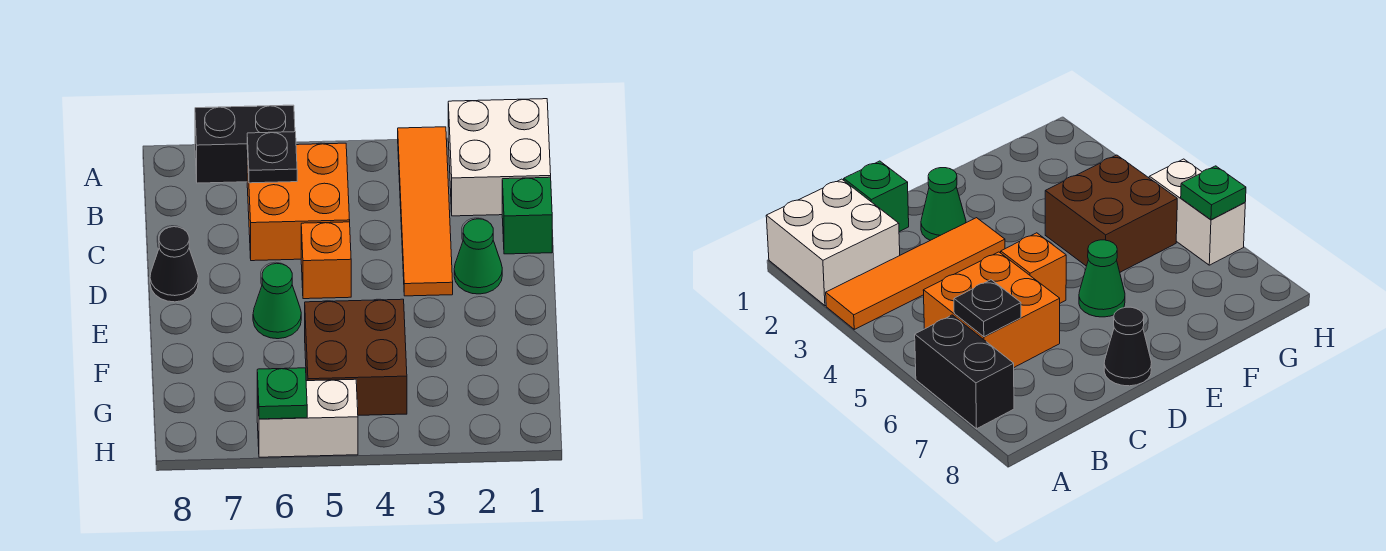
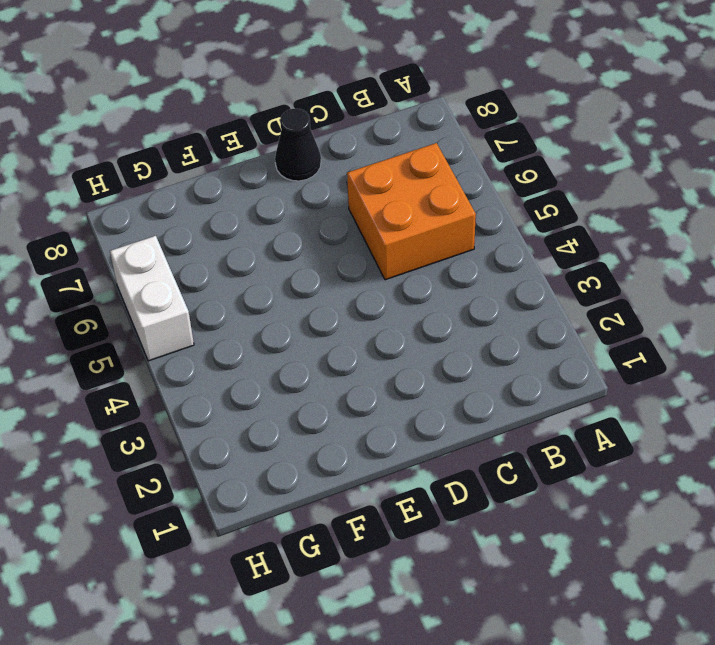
none -> white brick A1:B2 level 1
none -> orange tile A3:D3 level 1
none -> black brick A6:A7 level 1

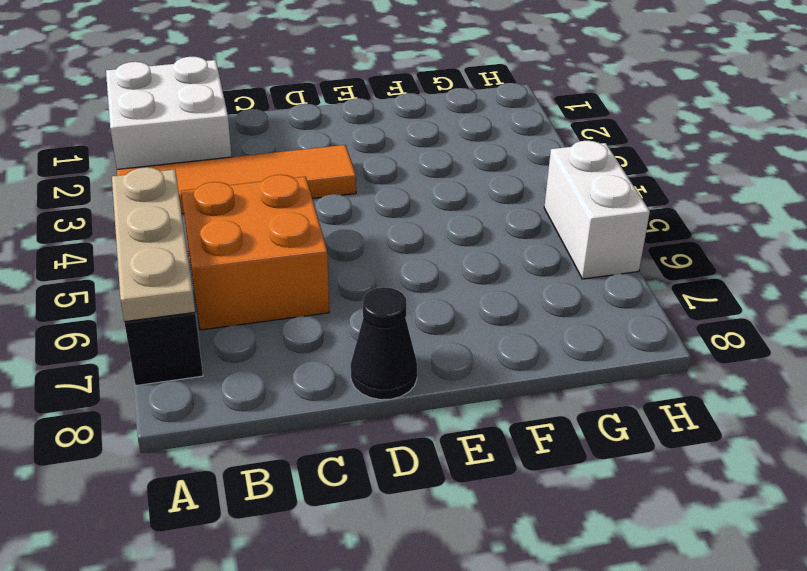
tan plate A5:A7 level 2 -> none
none -> green brick C1 level 1
none -> green cone D2 level 1
none -> orange brick D5 level 1

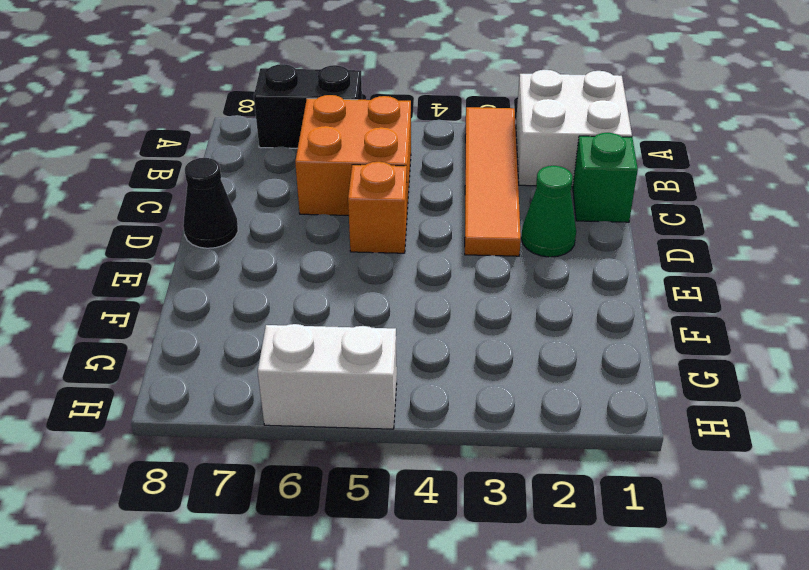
none -> green cone E6 level 1
none -> brown brick F4:G5 level 1
none -> black plate B6 level 2

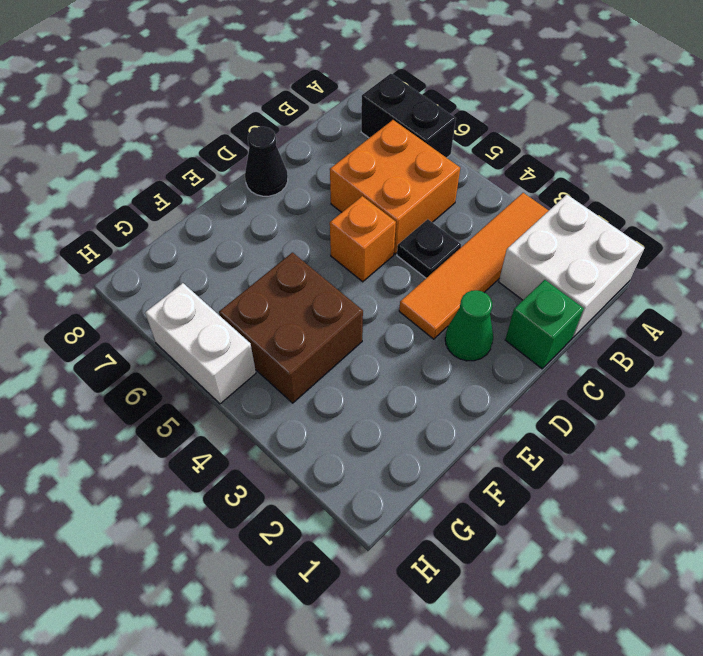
black plate C4 level 1 -> black plate B6 level 2
none -> green cone E6 level 1
none -> green plate H6 level 2

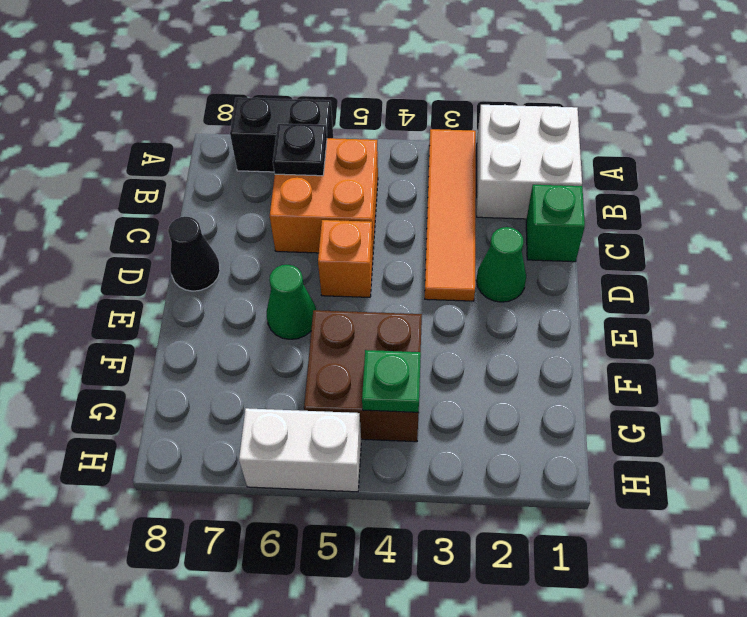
green plate G4 level 2 -> green plate H6 level 2

